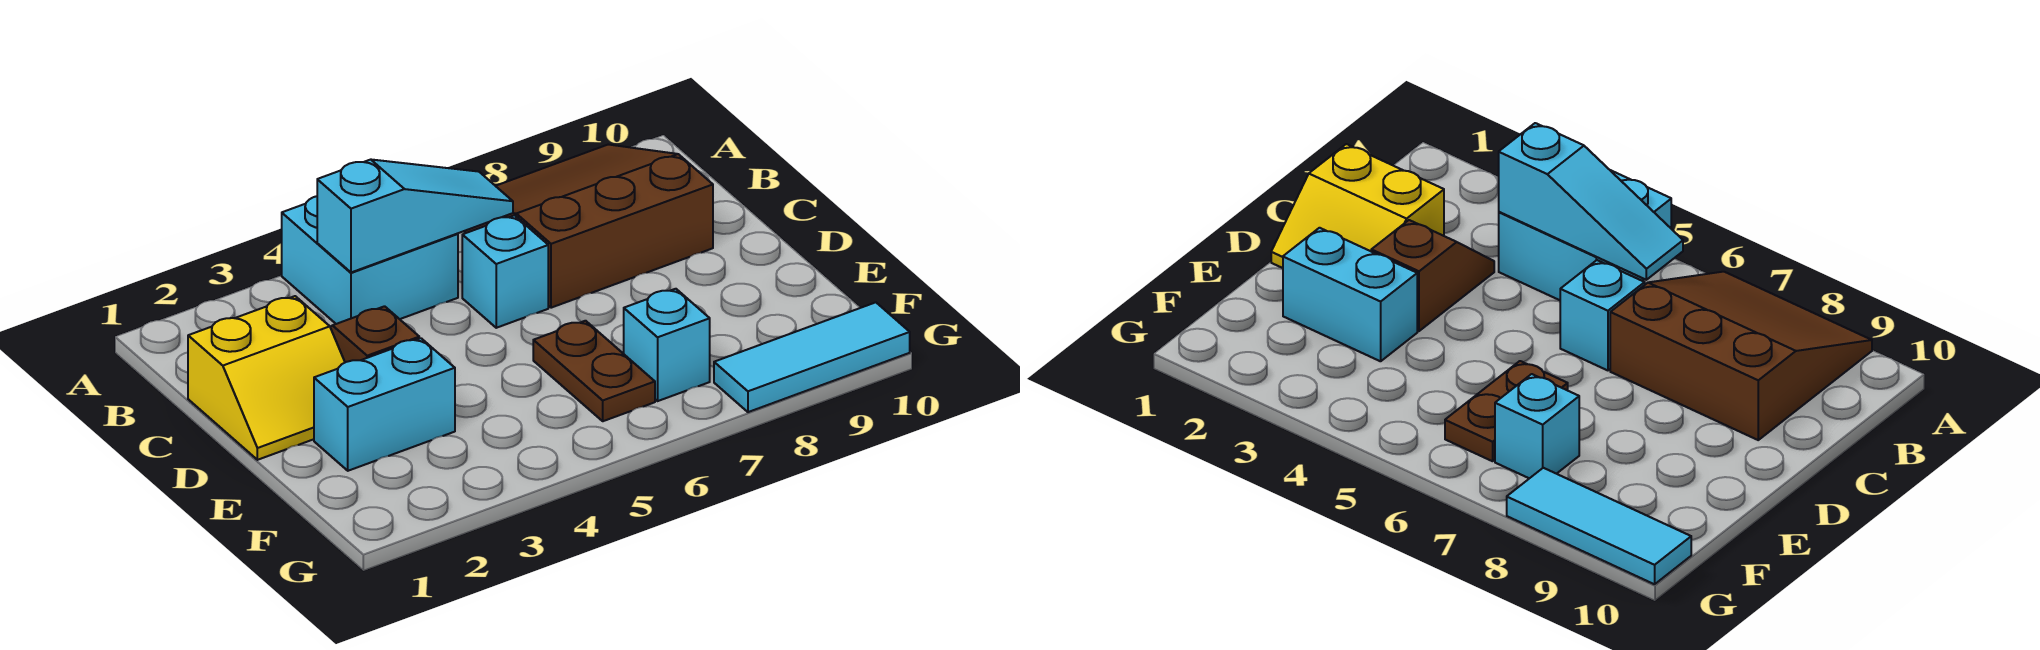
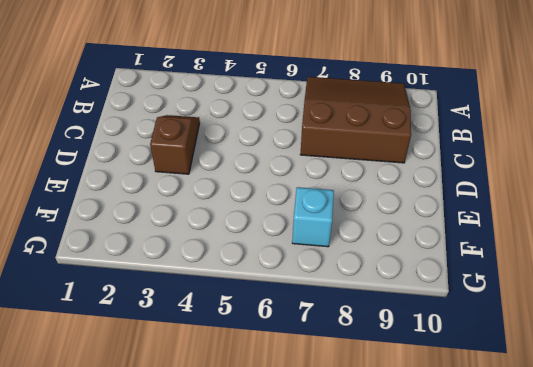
none -> cyan brick A4:B5 level 1
none -> yellow slope C1:D2 level 1 top C

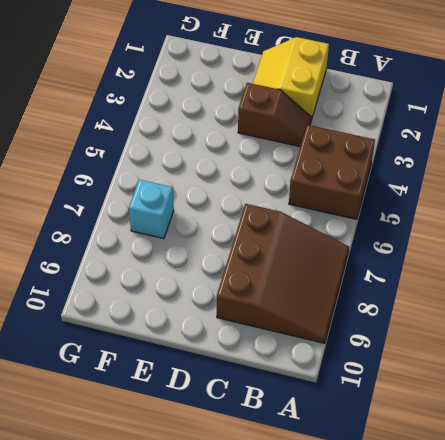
brown brick A4:B5 level 1 -> cyan brick A4:B5 level 1
none -> cyan brick C6 level 1
none -> cyan brick E2:E3 level 1

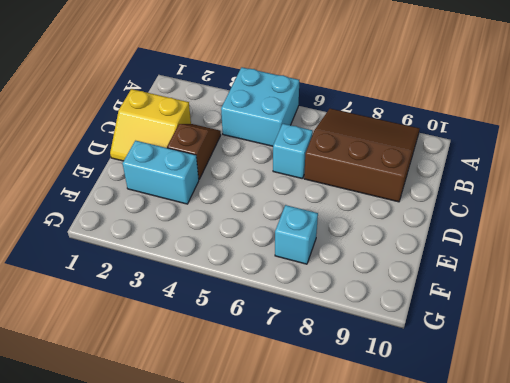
none -> brown plate E6:F6 level 1
none -> cyan tile G8:G10 level 1

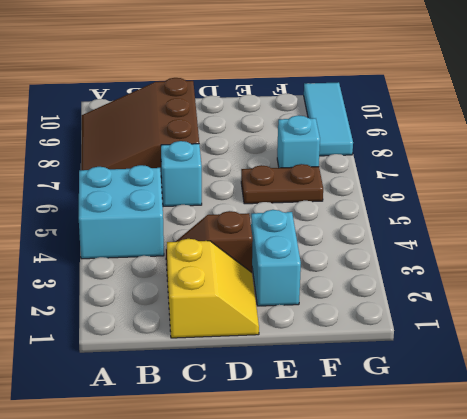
none -> cyan slope B4:B6 level 2 top 4

